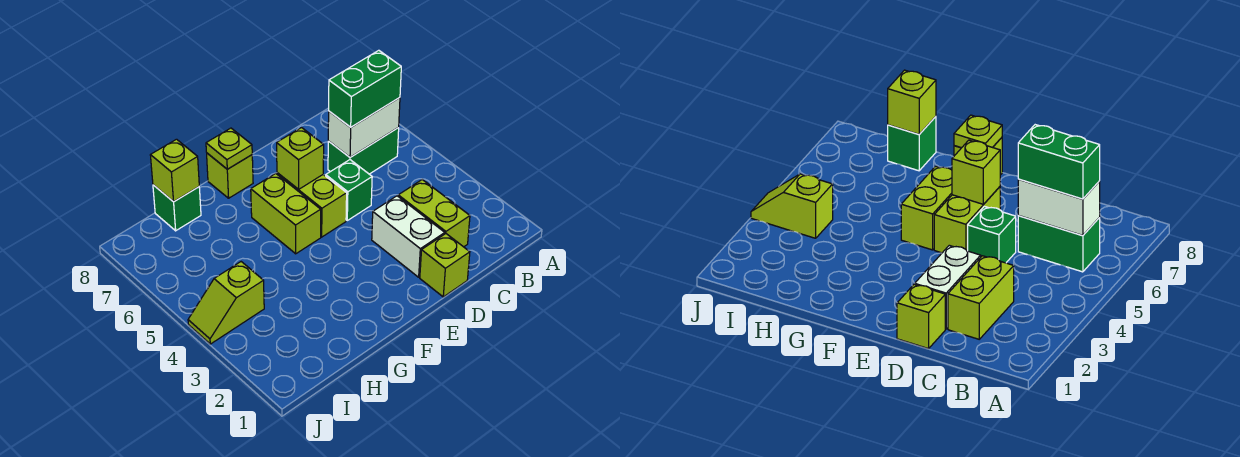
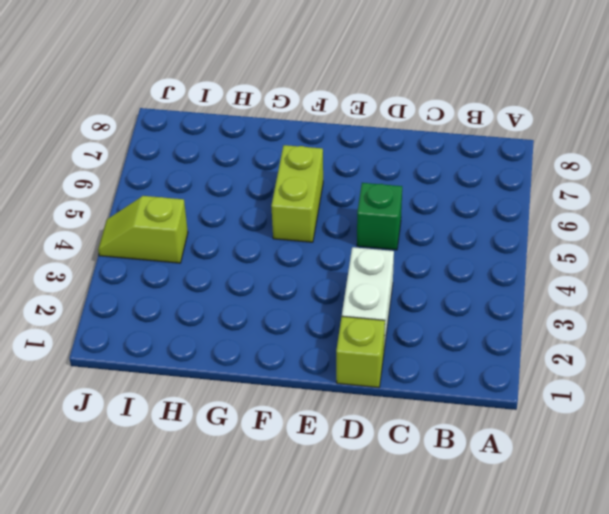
none -> green brick B6:C6 level 1
none -> lime brick C2:C3 level 1
none -> lime brick E5:E6 level 1

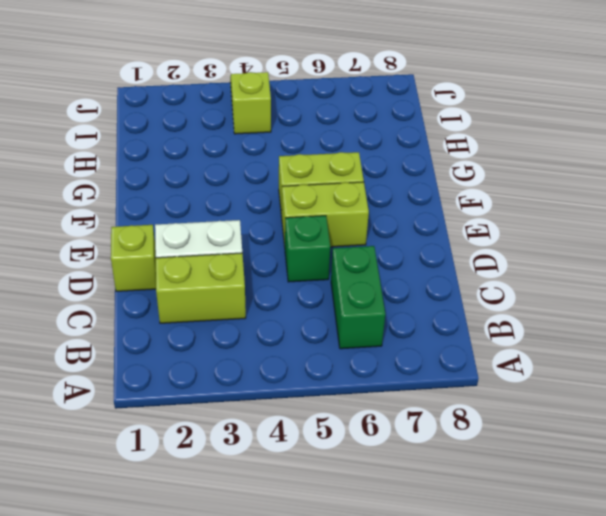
none -> lime brick F8 level 1
none -> green brick H8 level 1
none -> white brick B6:C6 level 2

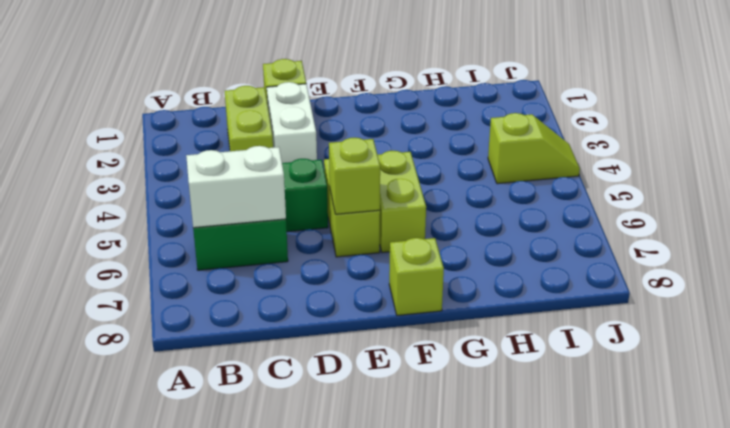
none -> green brick H8 level 1
none -> lime plate F8 level 2
none -> lime brick H8 level 2

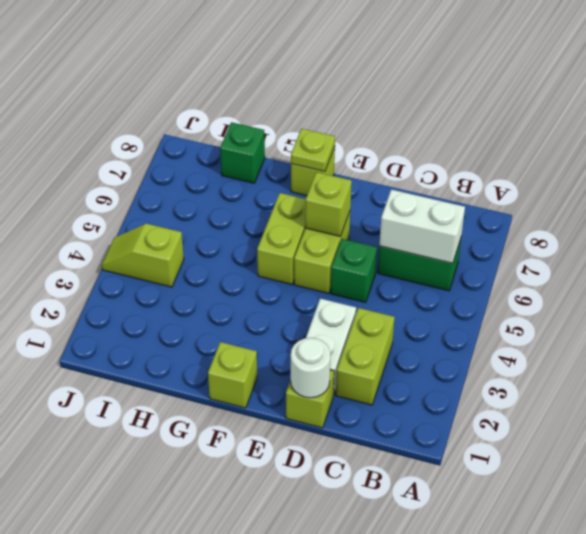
white round brick D1 level 2 -> none
lime brick F1 level 1 -> lime brick H8 level 2
none -> green brick B6:C6 level 3

